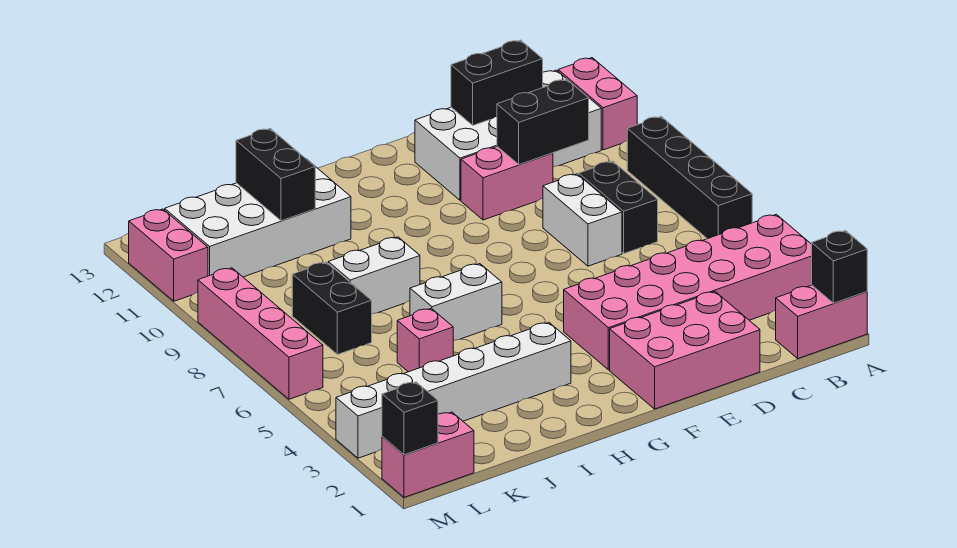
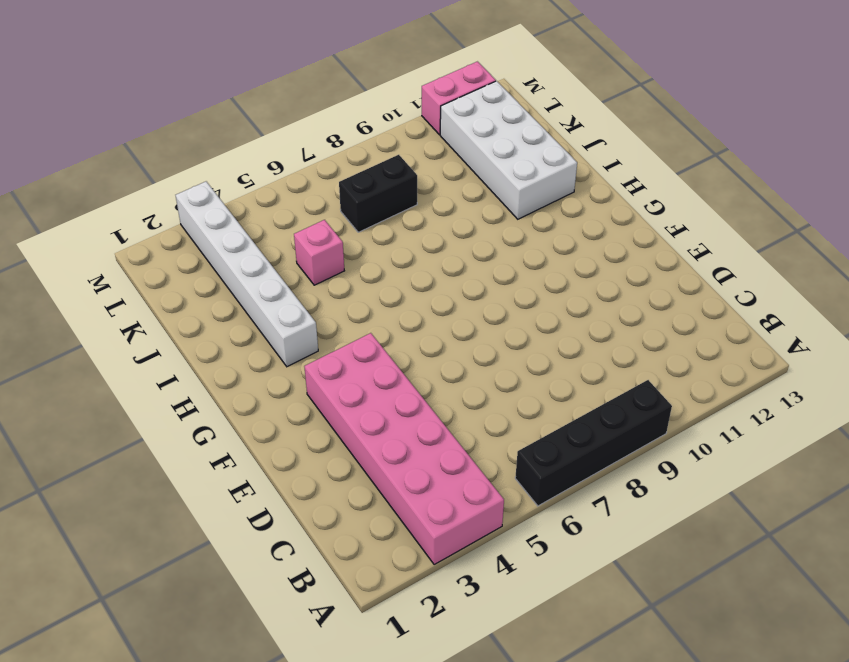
none -> pink brick A1:B1 level 1
none -> pink brick A11:A12 level 1
none -> white brick B11:E12 level 1

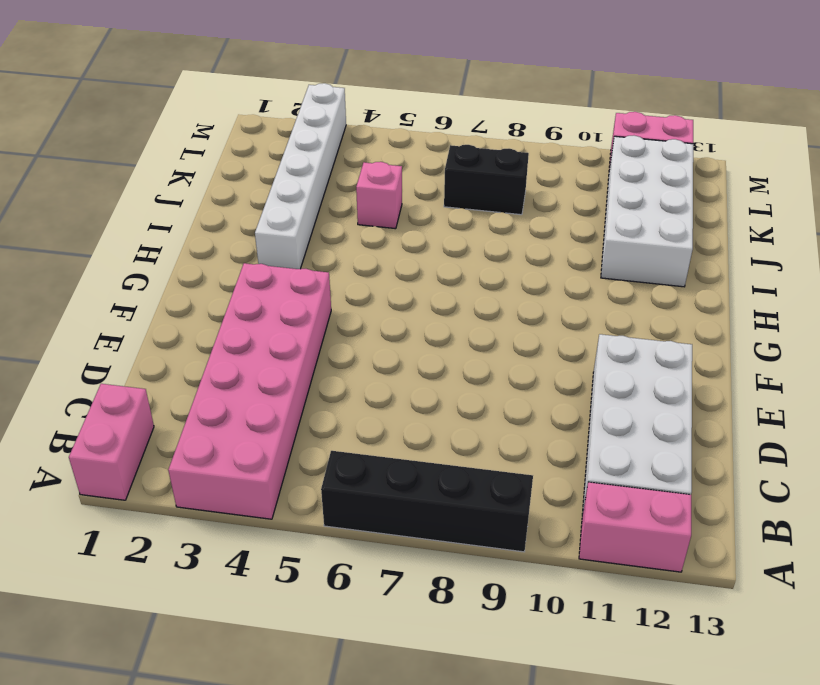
none -> black brick C7:C8 level 1
none -> pink brick D1:F2 level 1
none -> white brick D7:D8 level 1

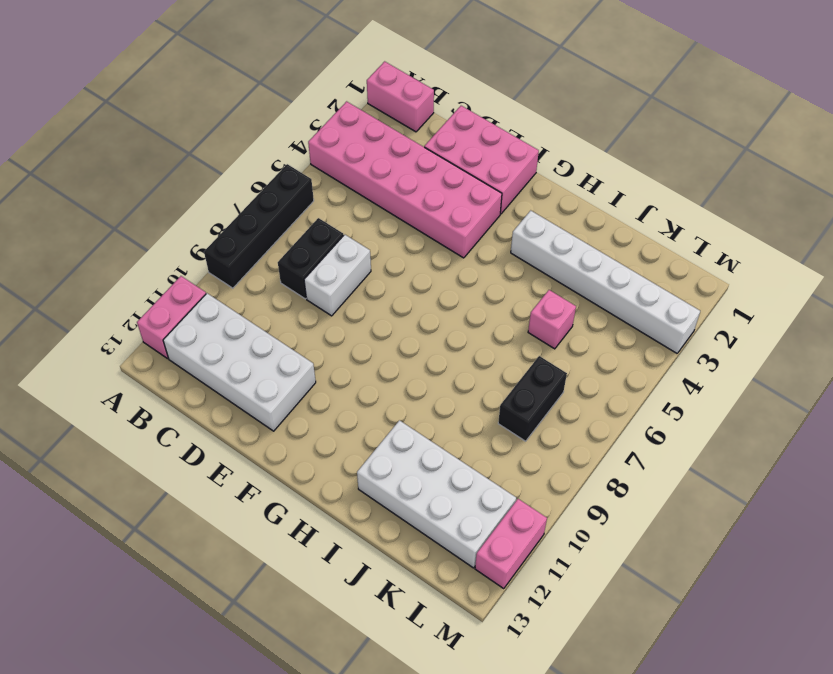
none -> pink brick D10:E10 level 1
none -> white brick H6:I6 level 1
none -> white brick I8:J8 level 1

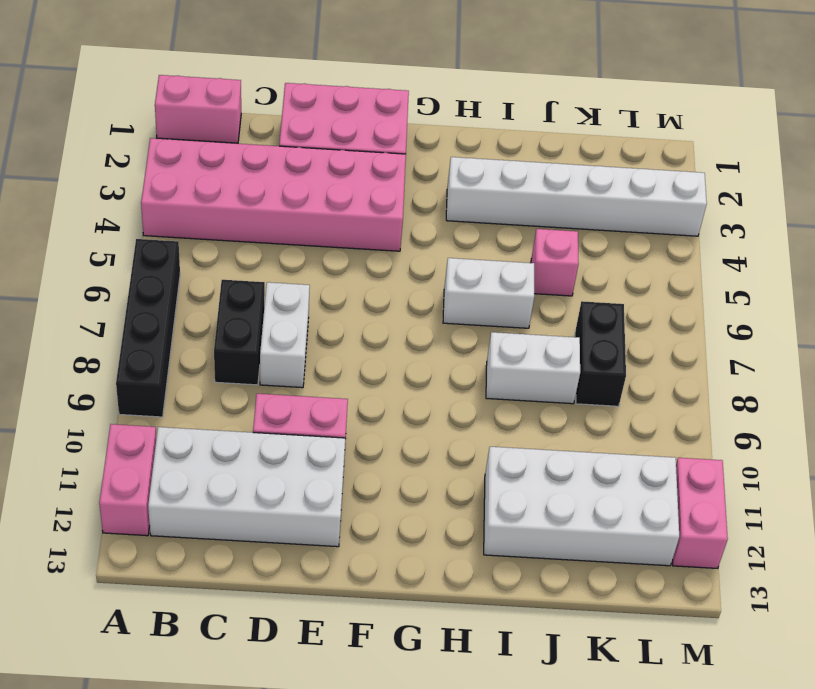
none -> pink brick L1:M1 level 1
none -> pink brick M6:M9 level 1
none -> black brick A1 level 2

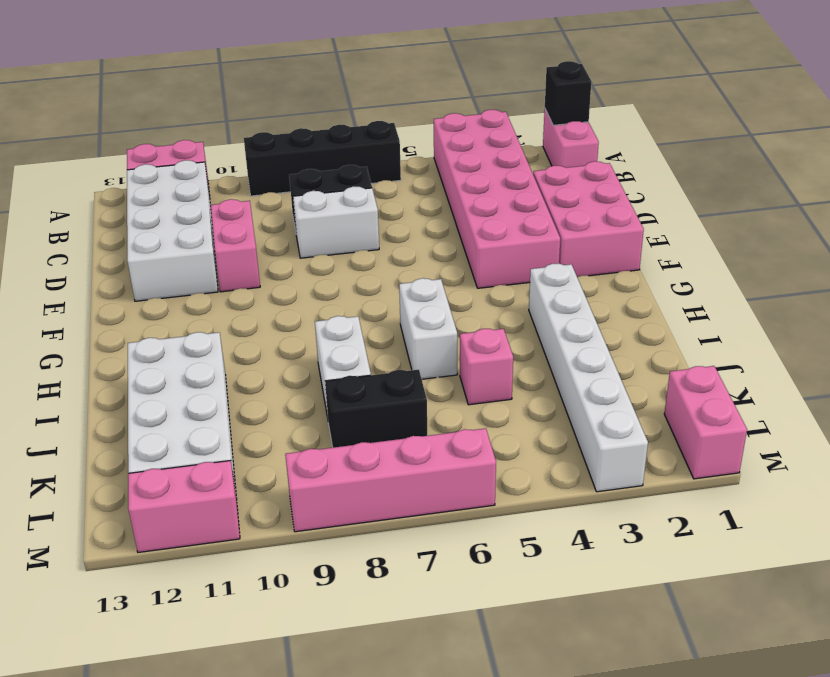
none -> black brick C10:D10 level 2
none -> black brick C12:D12 level 2
none -> black brick J11:J12 level 2

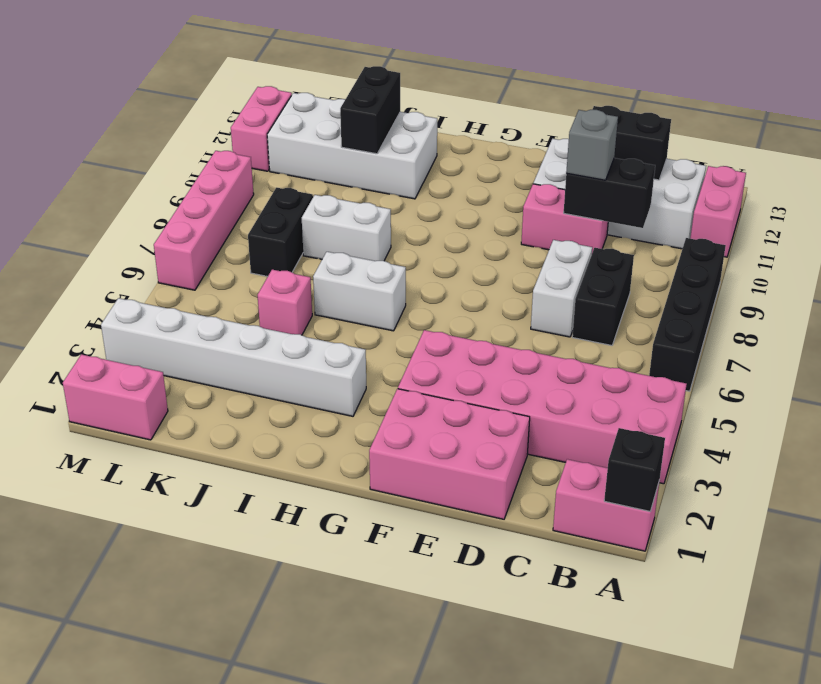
grey brick D10 level 3 -> none
none -> black brick M1 level 2

